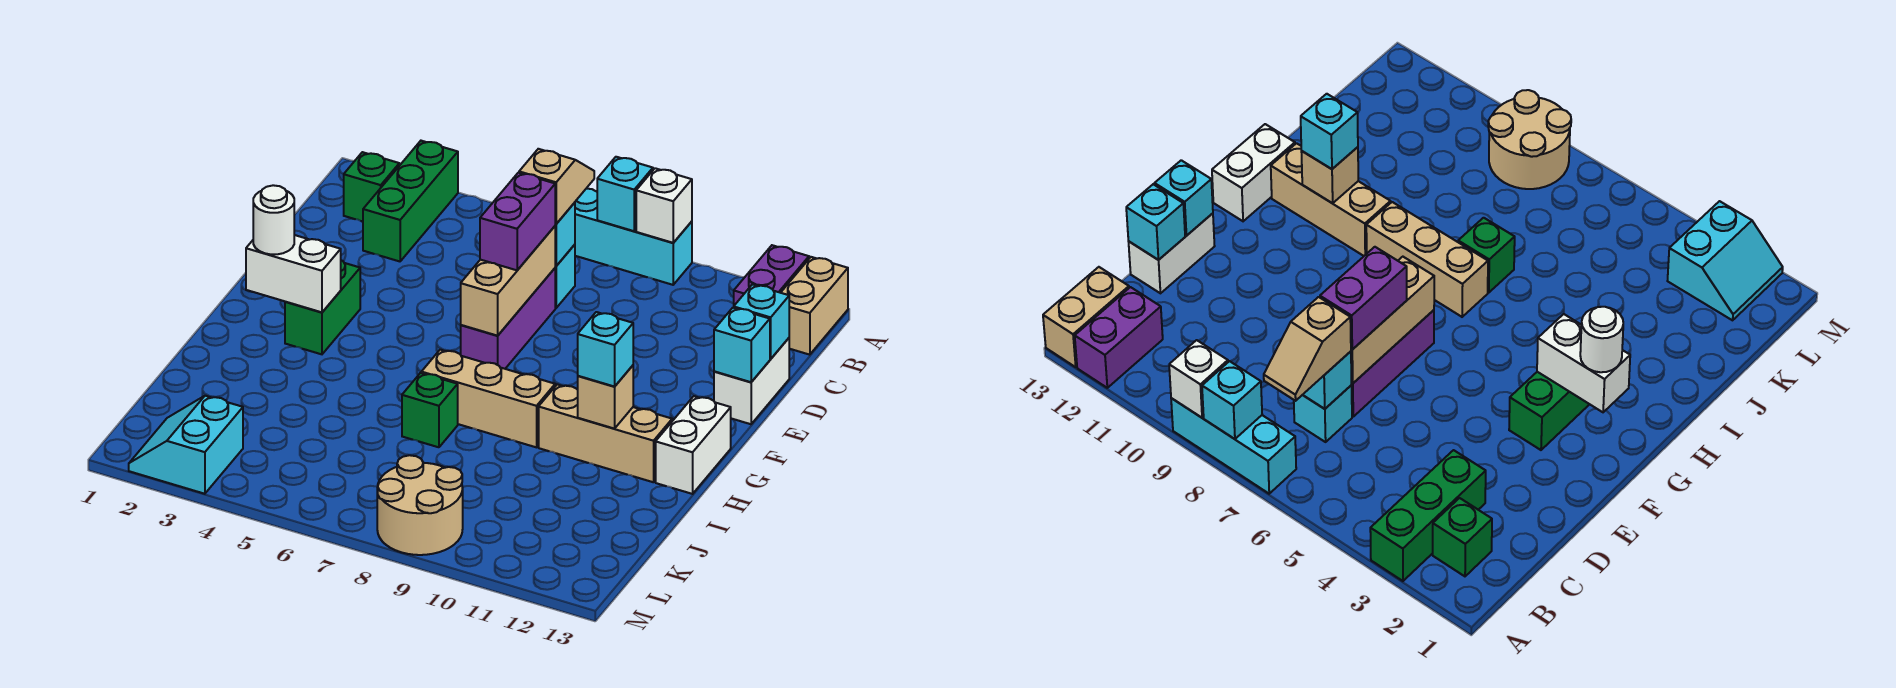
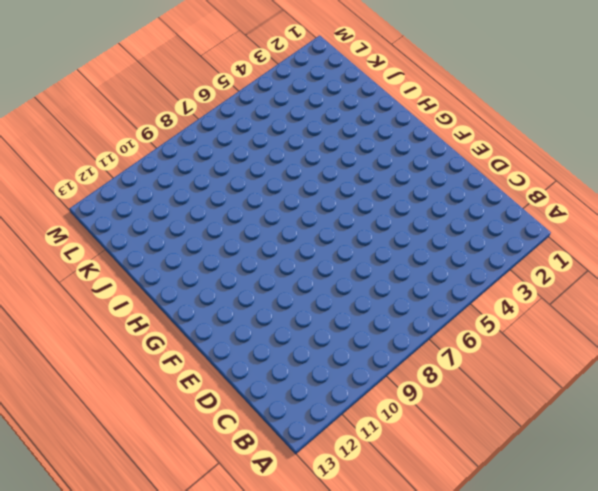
none -> green brick A3:C3 level 1
none -> cyan brick A7:A9 level 1
none -> purple brick A12:B12 level 1

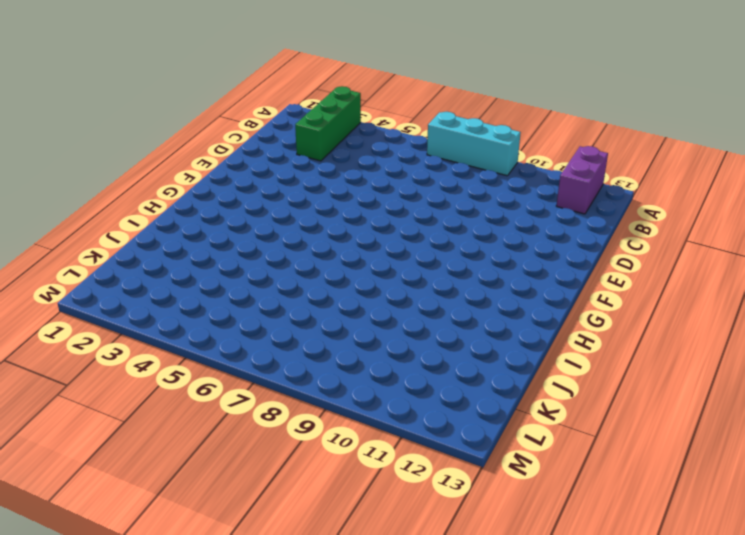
none -> tan brick A13:B13 level 1
none -> green brick B2 level 1
none -> cyan brick C7 level 1

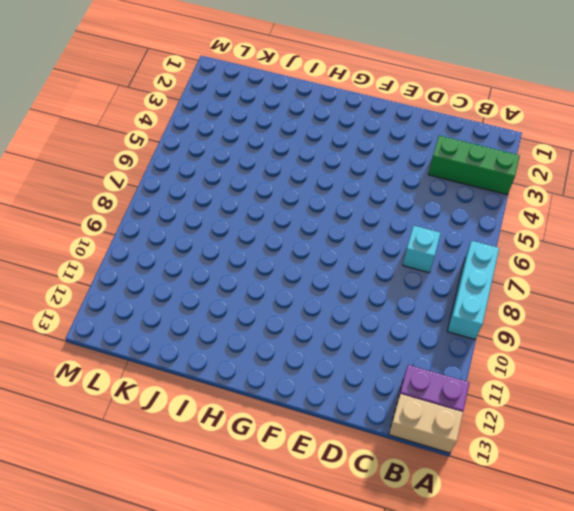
none -> green brick B2 level 1
none -> purple brick D7:F7 level 1
none -> white brick D13:E13 level 1

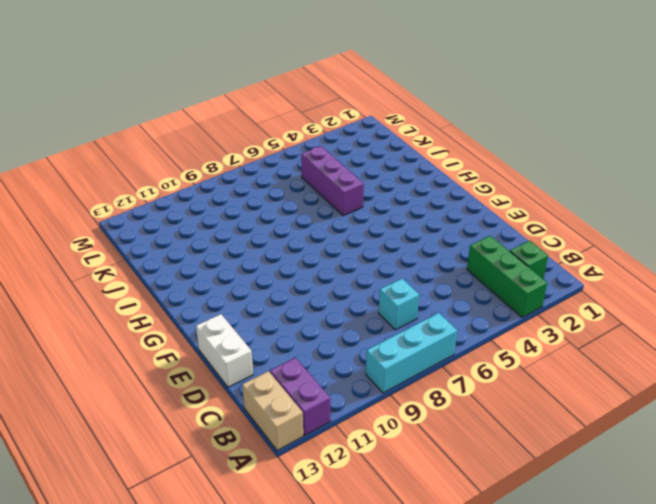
purple brick I5:K5 level 1 -> purple brick D7:F7 level 1
none -> green brick F3:G3 level 1
none -> white brick G13:H13 level 1
none -> tan brick H7:H9 level 1

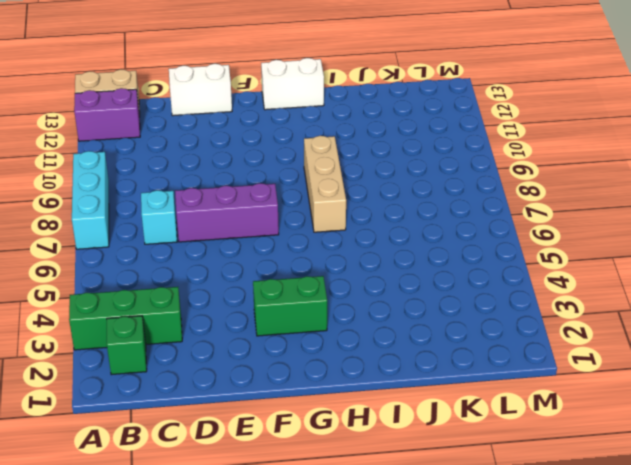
none -> tan brick H10:H12 level 1
none -> green brick I7 level 1
none -> cyan slope L2:M3 level 1 top 3

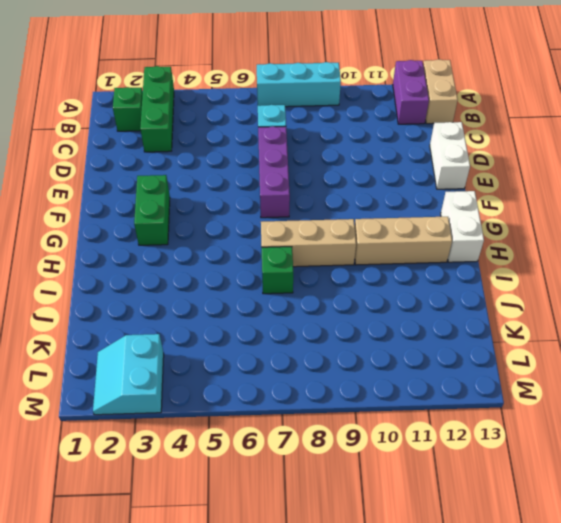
none -> tan round brick L8:M9 level 1
none -> cyan brick A8 level 2
none -> white brick A9 level 2

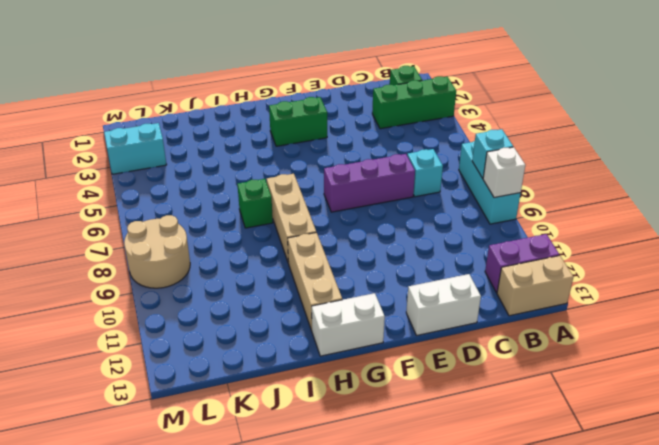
none -> cyan brick C7 level 2
none -> tan brick D7:F7 level 2
none -> cyan brick D13 level 2

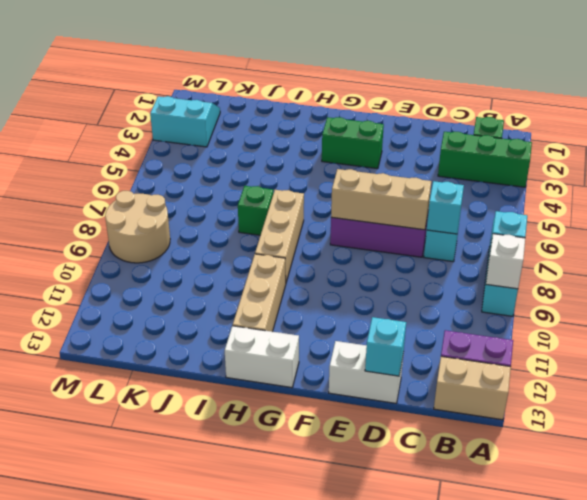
none -> cyan brick E13 level 2
none -> white brick G2:G3 level 2
none -> tan brick H11 level 2

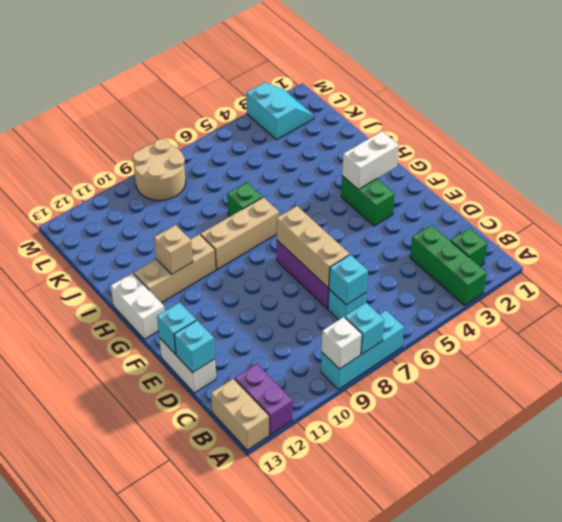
none -> tan slope B7:C7 level 3 top C
none -> purple brick D7:E7 level 3
none -> white round brick G2 level 3

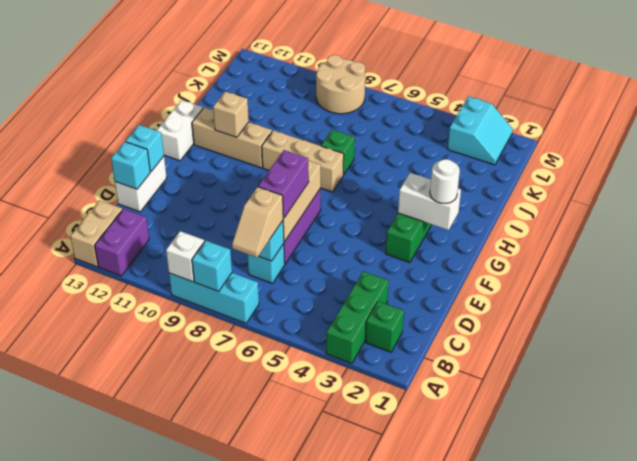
none -> cyan brick H11 level 3

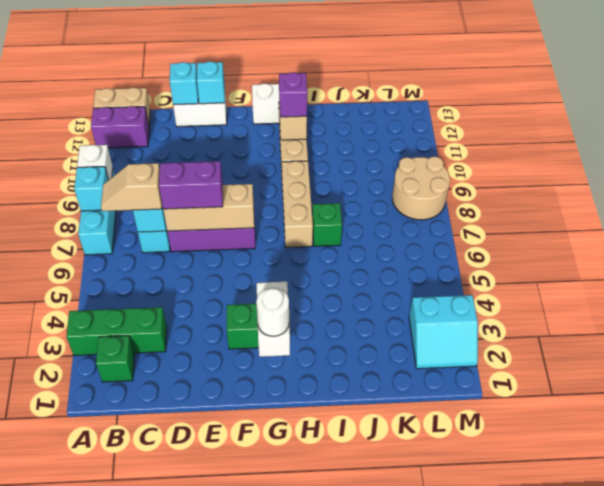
purple brick H11 level 3 -> cyan brick H11 level 3

